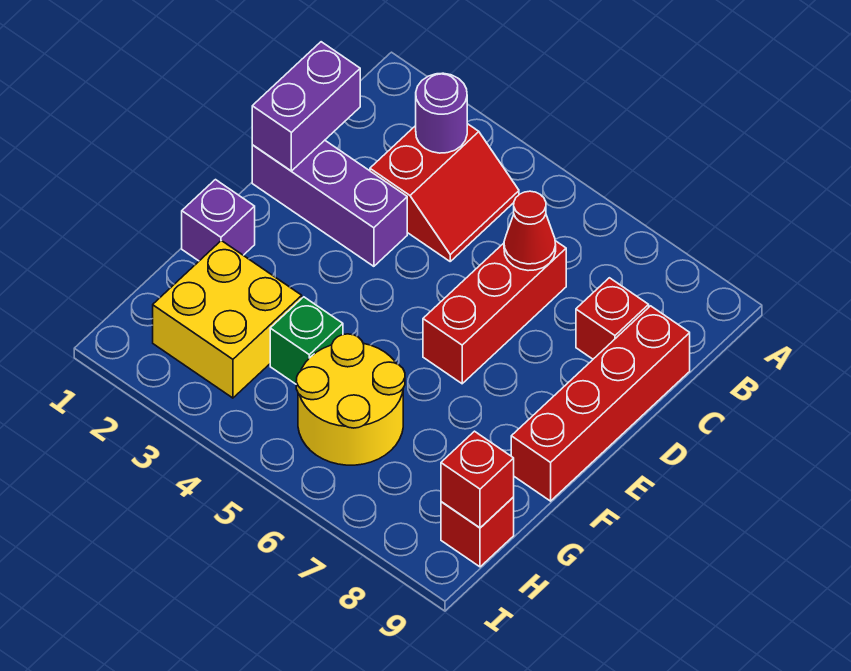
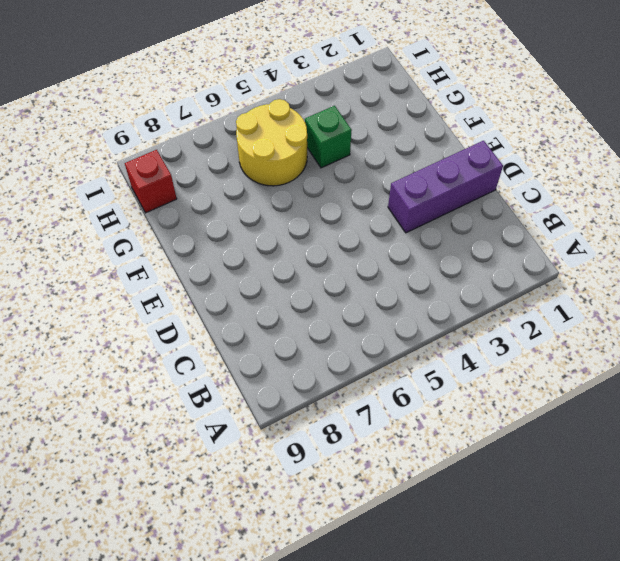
none -> red slope B3:C4 level 1 top 3
none -> red brick C6:E6 level 1
none -> red brick C8 level 1

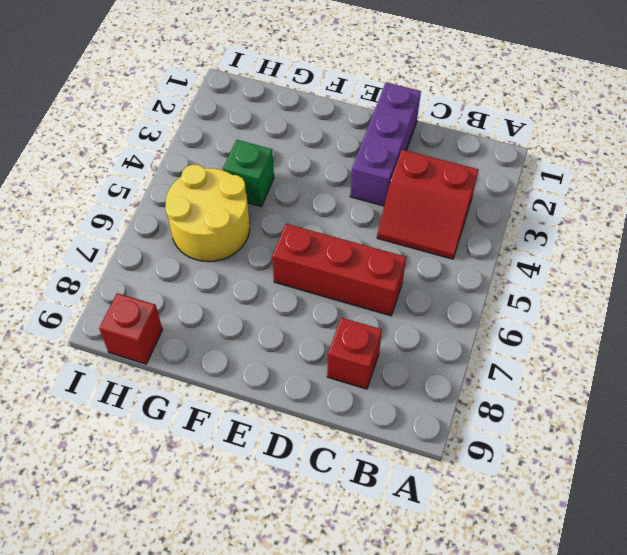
none -> red brick C9:F9 level 1
none -> purple brick F1 level 1
none -> yellow brick G2:H3 level 1

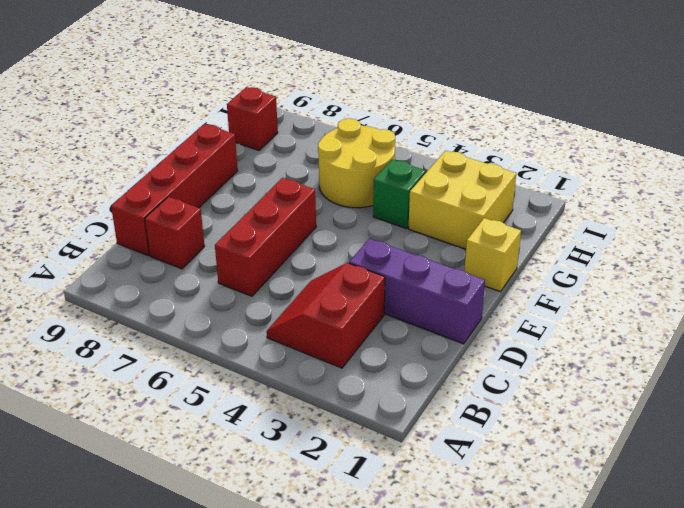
yellow brick F1 level 1 -> purple brick F1 level 1
none -> purple round brick B3 level 2
none -> purple brick C1:D1 level 2
none -> red cone C6 level 2

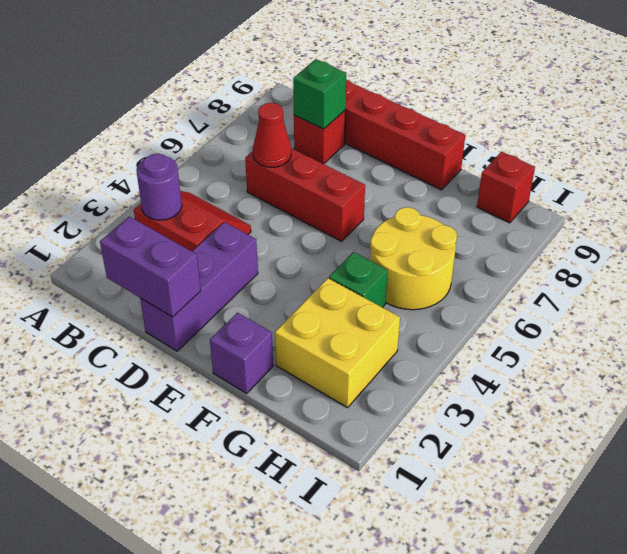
green brick C8 level 2 -> none
none -> red brick H9 level 2

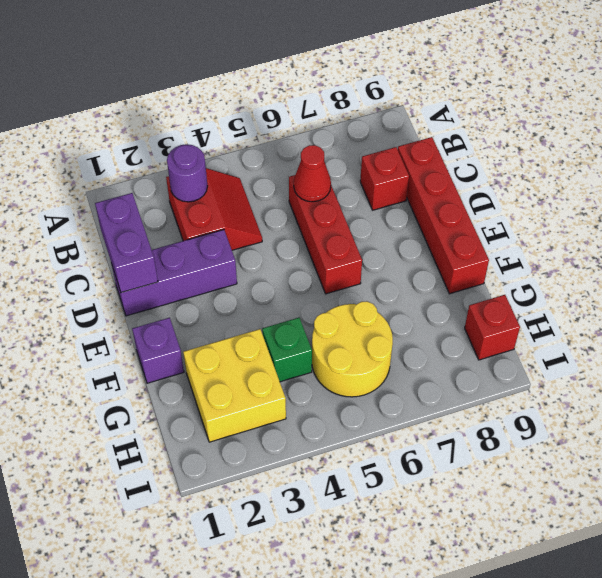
none -> red brick H9 level 2

